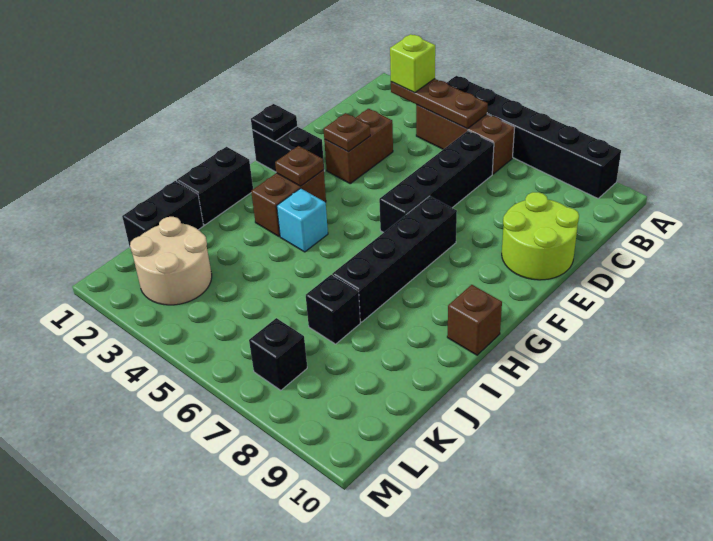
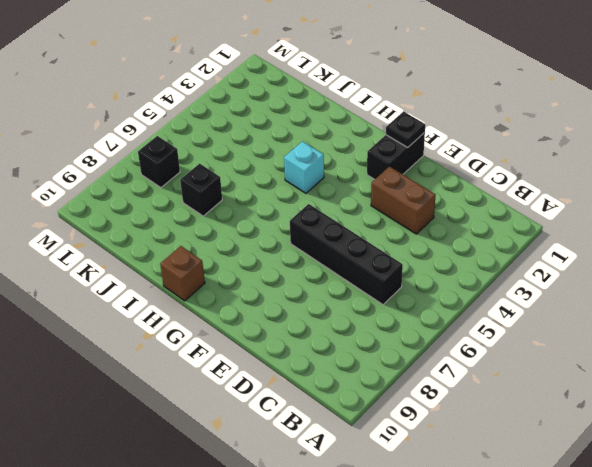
none -> black brick A4:A9 level 1
none -> brown brick B4:B6 level 1
none -> lime round brick D9:E10 level 1

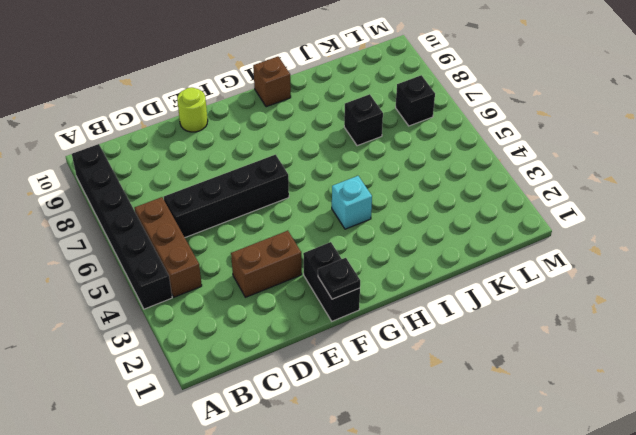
lime round brick E10 level 1 -> lime round brick D9:E10 level 1
none -> black brick F7:I7 level 1
none -> brown brick G3:H3 level 1
none -> black brick H1:I1 level 1

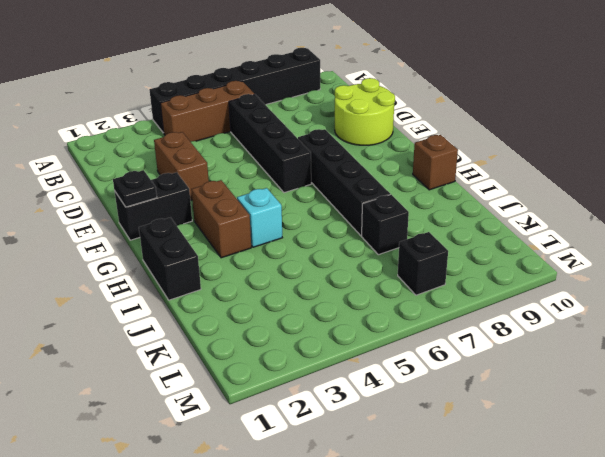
none -> black brick J1:K1 level 1
none -> tan round brick K2:L3 level 1
none -> brown plate B3:B5 level 2

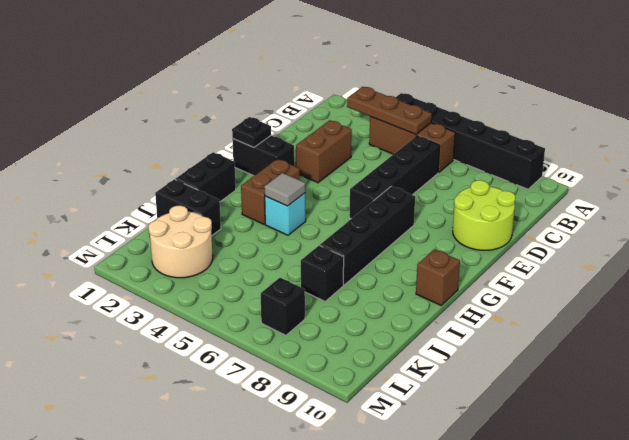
grey tile H4 level 2 -> none
black brick J1:J2 level 1 -> black brick J1:K1 level 1
none -> brown plate E3 level 2
none -> brown plate G3 level 2
none -> lime brick B3 level 3

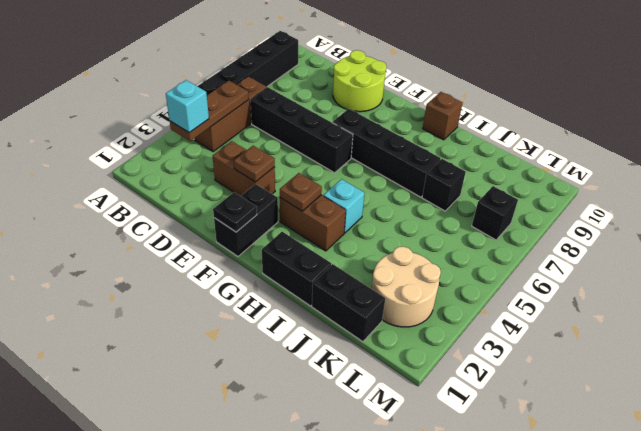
cyan brick B3 level 3 -> lime brick B3 level 3

